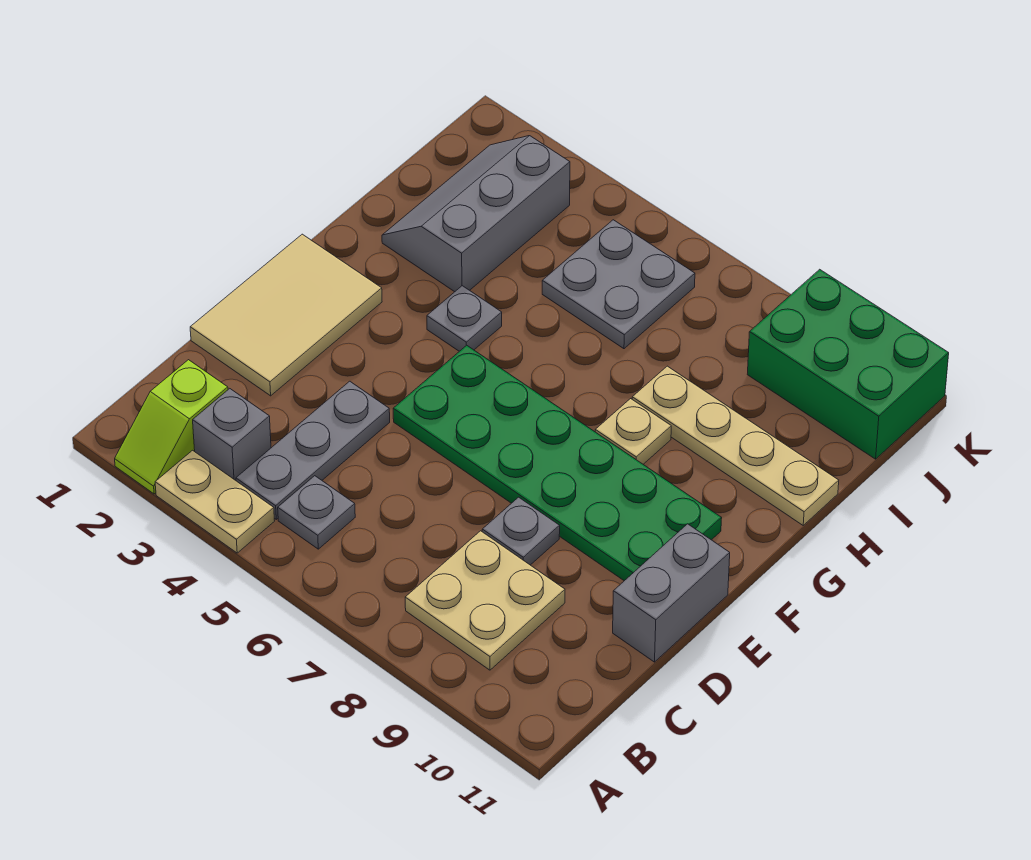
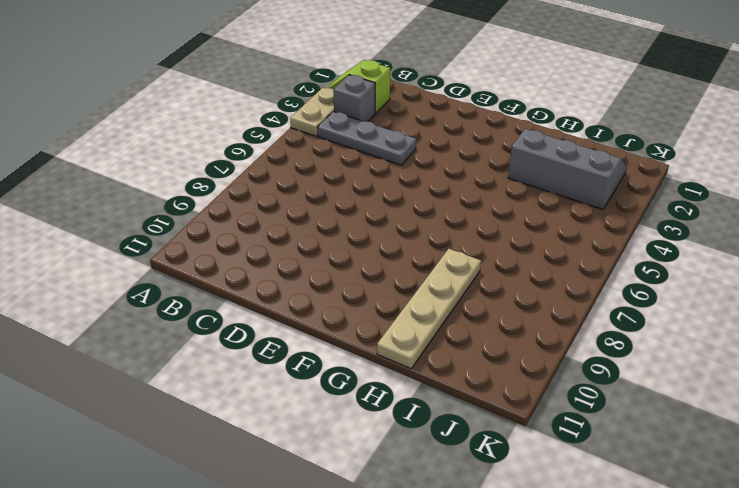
none -> grey plate B5 level 1
none -> tan plate B8:C9 level 1
none -> tan tile D1:F2 level 1

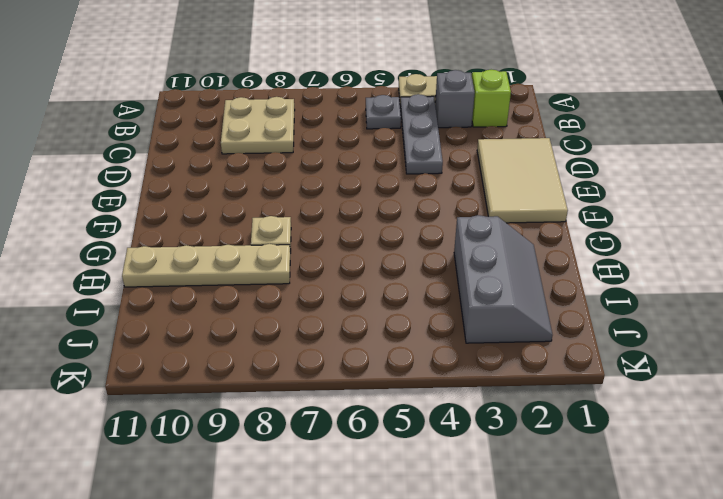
none -> grey plate D8 level 1
none -> grey brick D11:E11 level 1
none -> green plate E5:F10 level 1

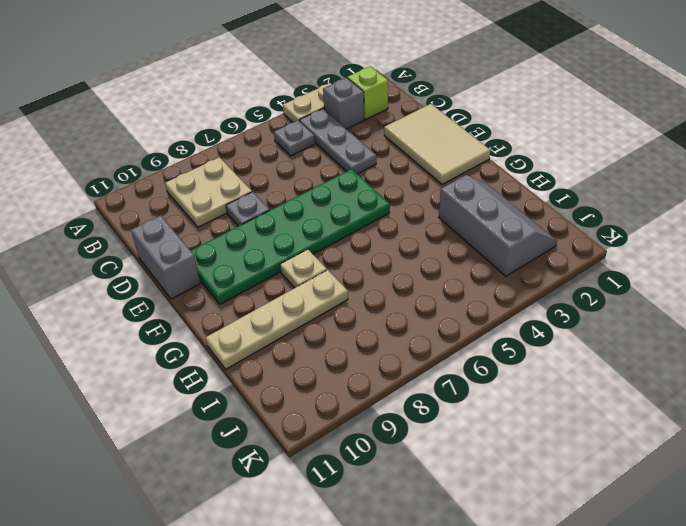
none -> grey plate G4 level 1
none -> grey plate I5:J6 level 1
none -> green brick J9:K11 level 1

